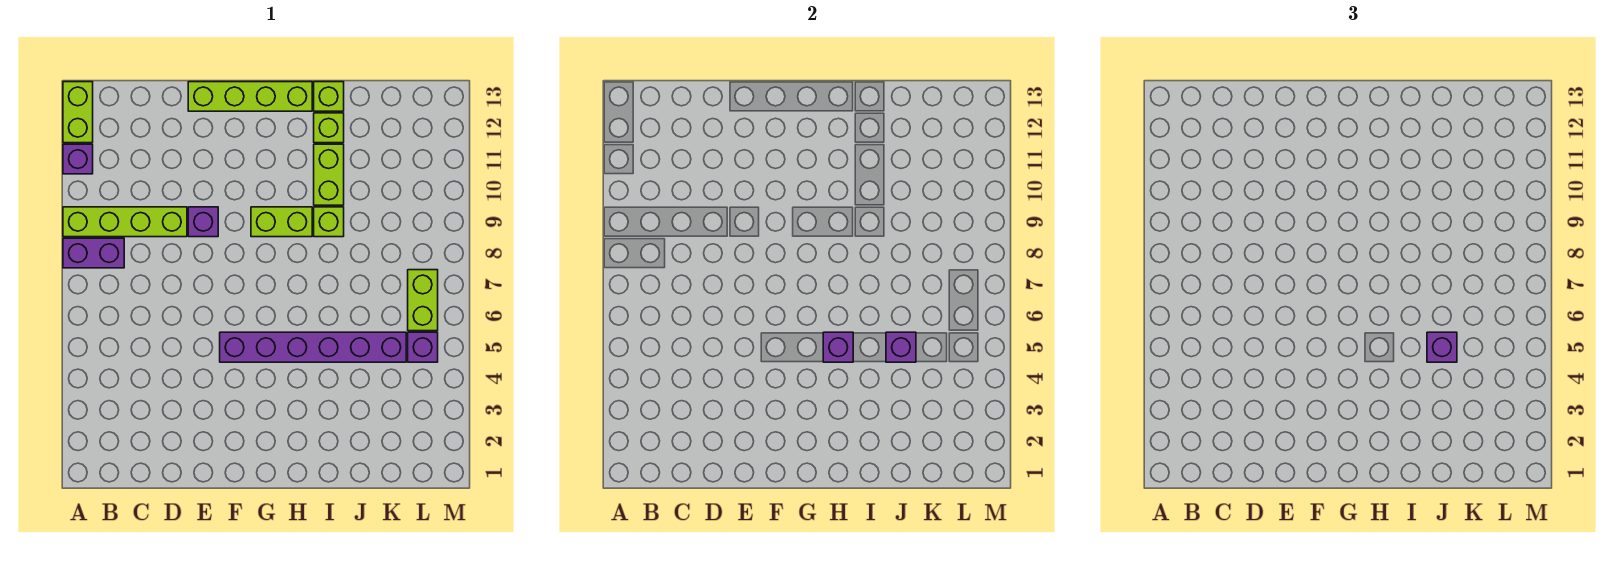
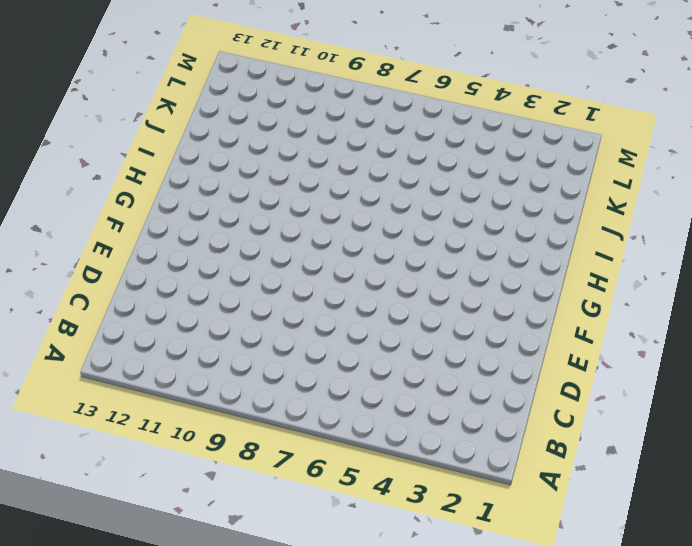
none -> purple brick A8:B8 level 1
none -> lime brick A9:D9 level 1
none -> purple brick A11 level 1

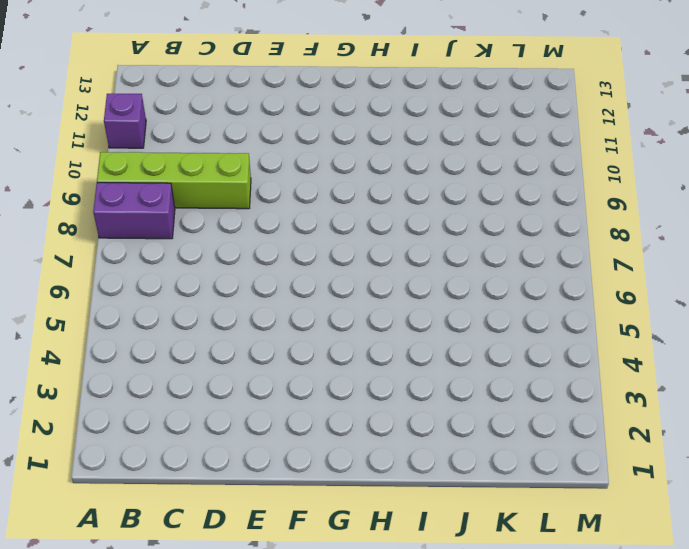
none -> lime brick A12:A13 level 1
none -> purple brick E9 level 1
none -> lime brick E13:H13 level 1

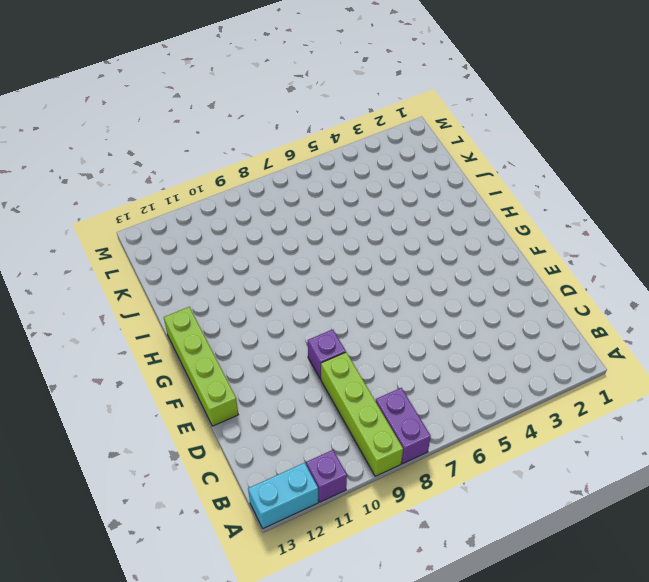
cyan brick A12:A13 level 1 -> lime brick A12:A13 level 1
none -> purple brick F5:K5 level 1
none -> lime brick G9:H9 level 1
none -> lime brick I9 level 1

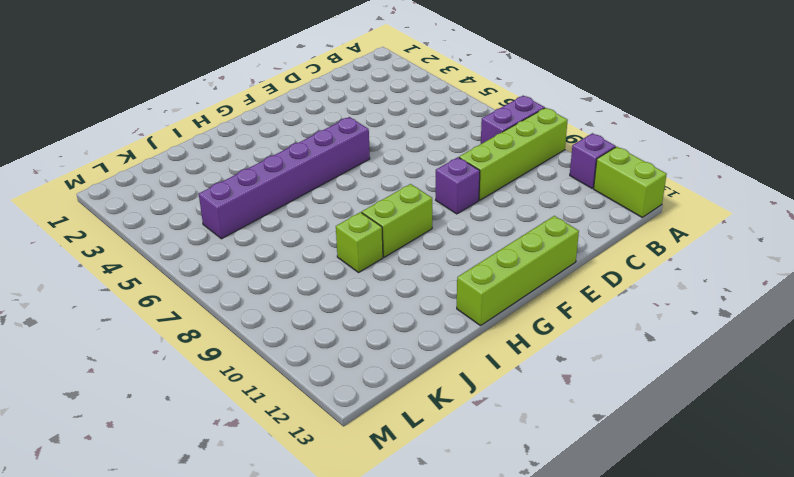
none -> lime brick I10:I11 level 1
none -> lime brick I12 level 1
none -> lime brick I13 level 1

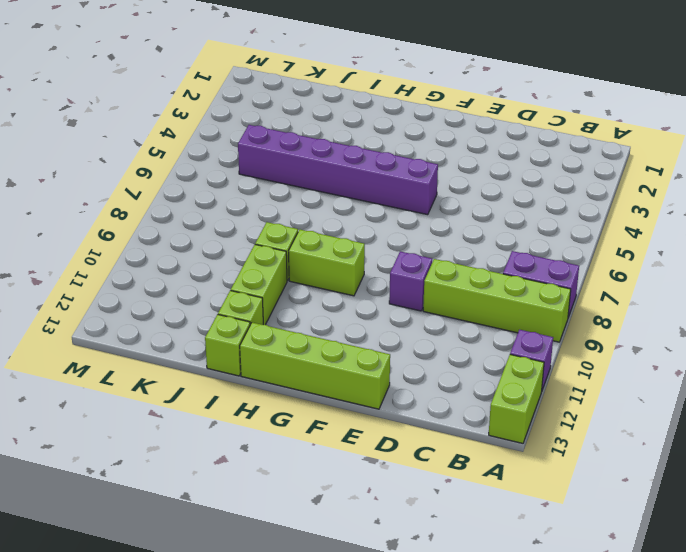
none -> purple brick L5 level 1
none -> lime brick L6:L7 level 1
none -> purple brick H5 level 2

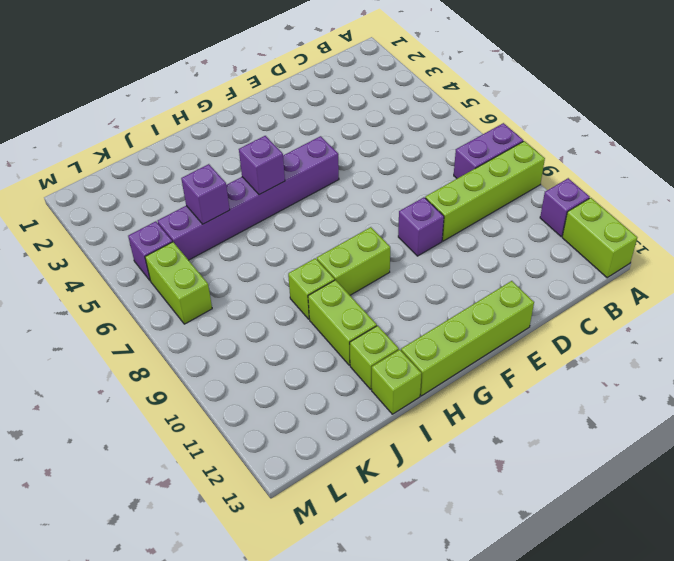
none -> purple brick J5 level 3

